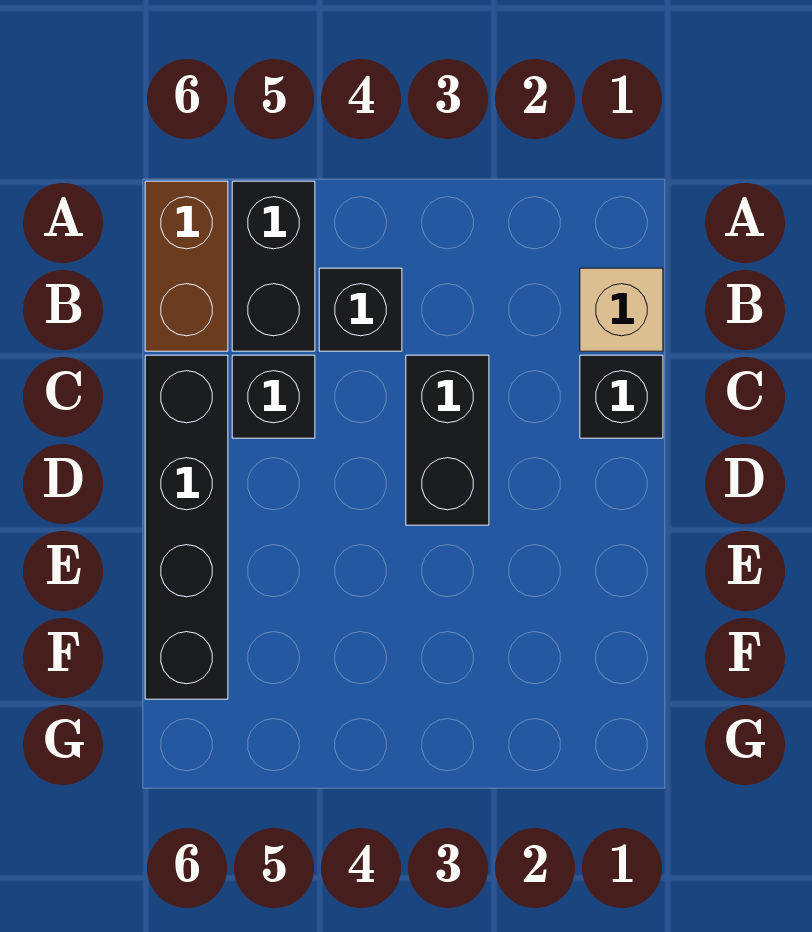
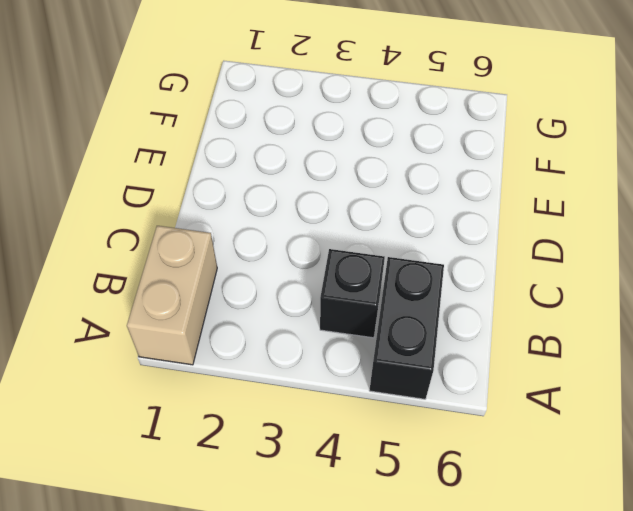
tan brick A1:B1 level 1 -> tan brick B1 level 1
none -> brown brick A6:B6 level 1
none -> black brick C1 level 1

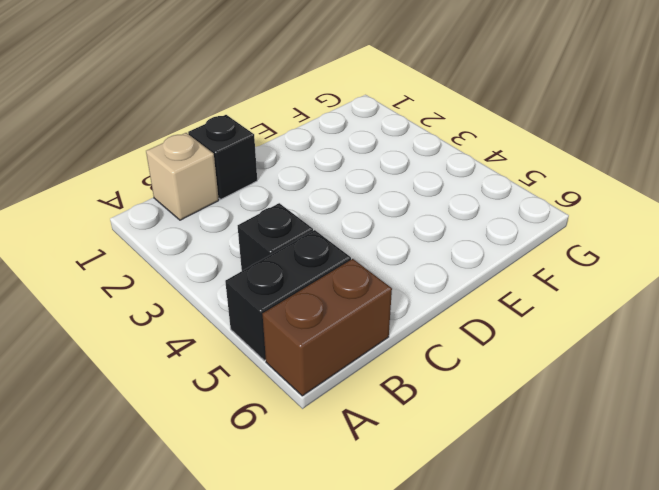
none -> black brick C3:D3 level 1
none -> black brick C5 level 1

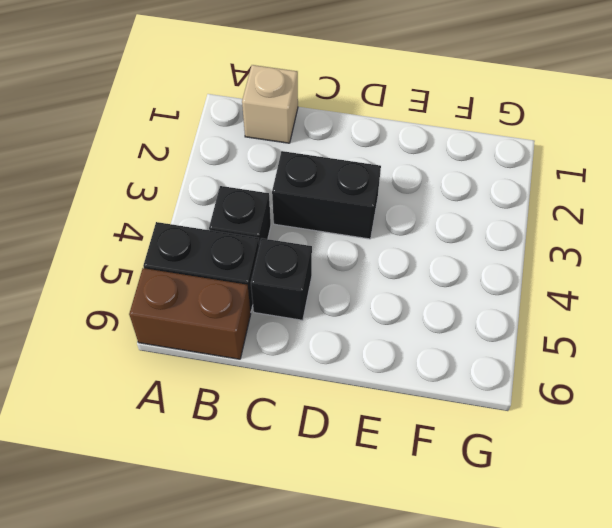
none -> black brick C1 level 1
none -> black brick C6:F6 level 1

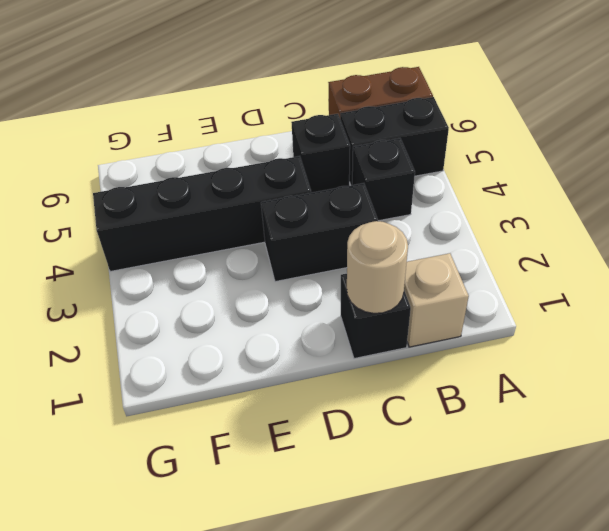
tan round brick C1 level 2 -> none
black brick D4:G4 level 1 -> black brick C6:F6 level 1

